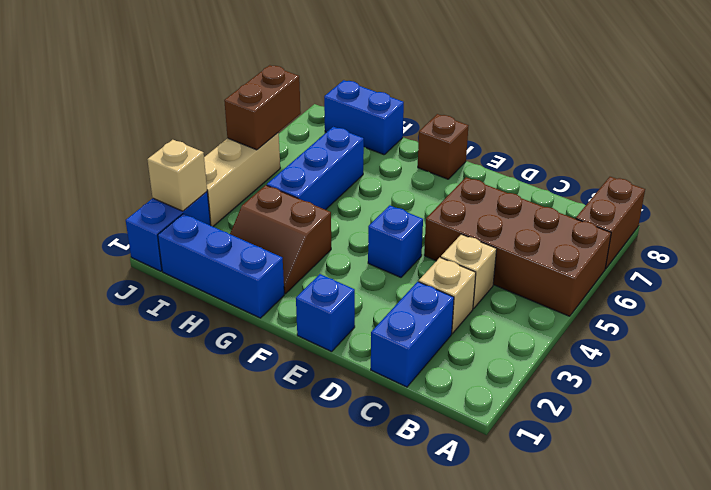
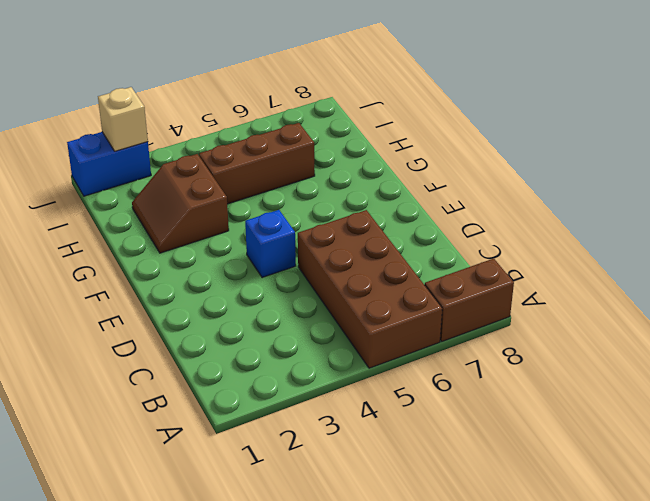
brown brick H4:H6 level 1 -> blue brick H4:H6 level 1
none -> blue brick C1:C2 level 1
none -> tan brick C3 level 1
none -> tan brick C4 level 1

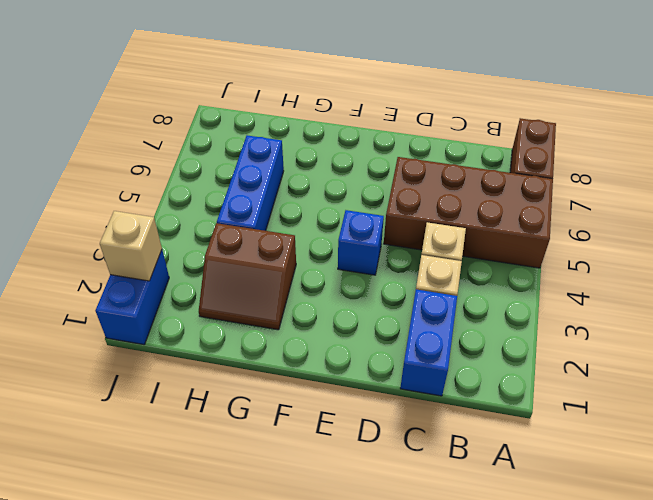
none -> blue brick E1 level 1
none -> brown brick F8 level 1
none -> blue brick G1:I1 level 1

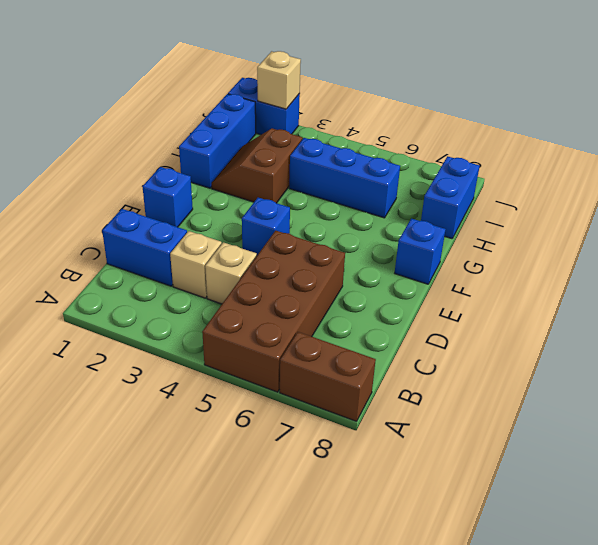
blue brick F8 level 1 -> brown brick F8 level 1
none -> tan brick J3:J5 level 1
none -> brown brick J5:J6 level 2

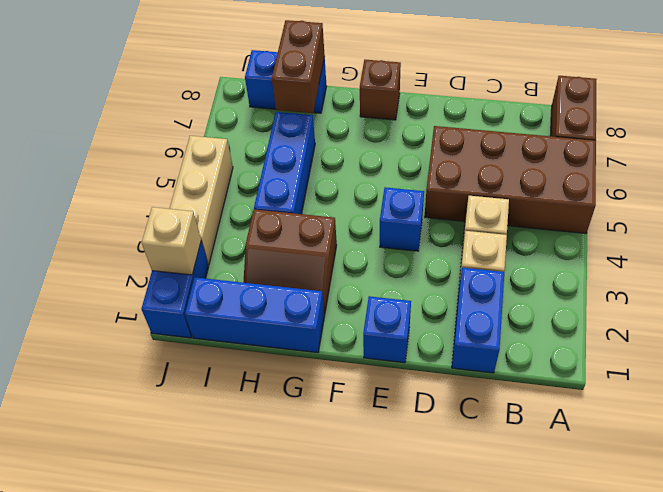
brown brick H7:H8 level 2 -> brown brick J5:J6 level 2

